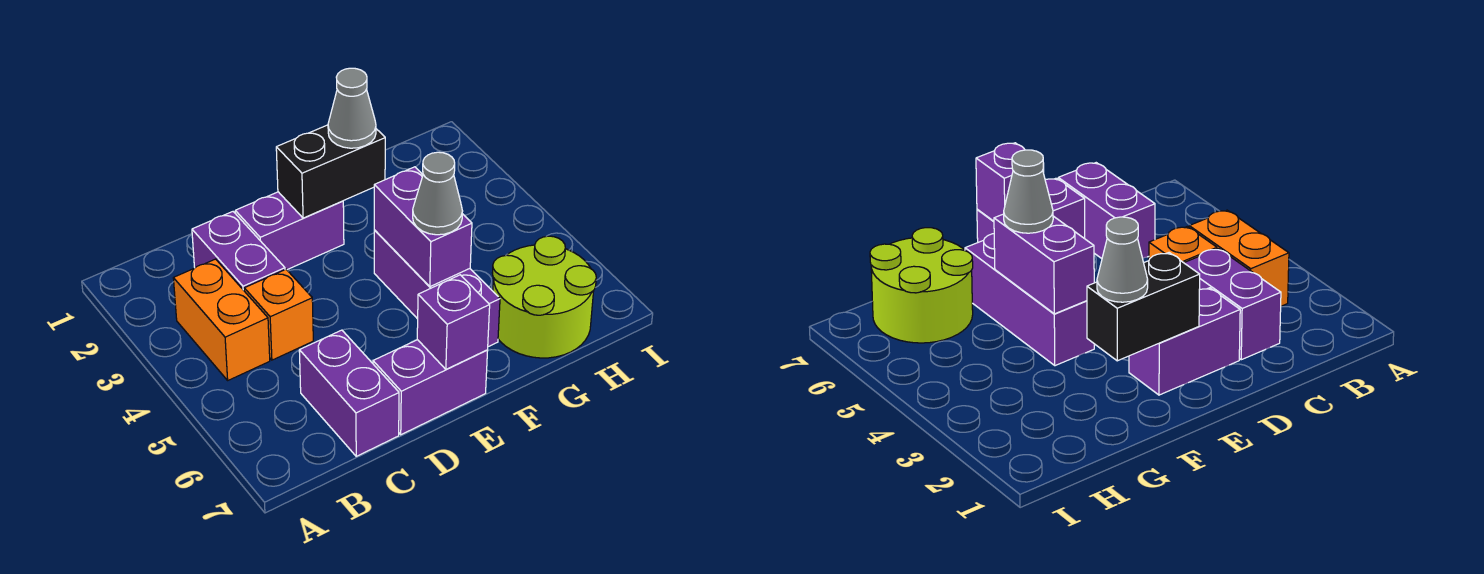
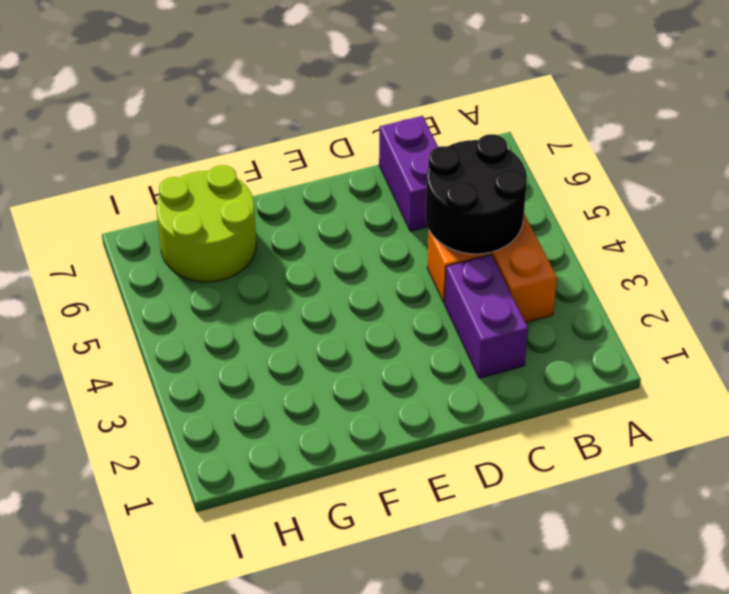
black round brick B4:C5 level 2 -> none
none -> purple brick D2:E2 level 1
none -> purple brick D7:E7 level 1
none -> purple brick F4:F6 level 1

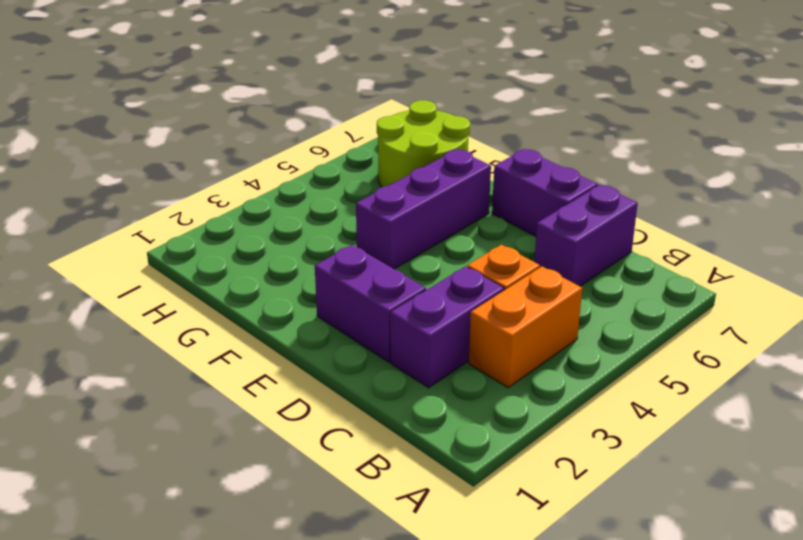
none -> black brick E2:F2 level 2
none -> purple brick E7 level 2
none -> purple brick F4:F5 level 2

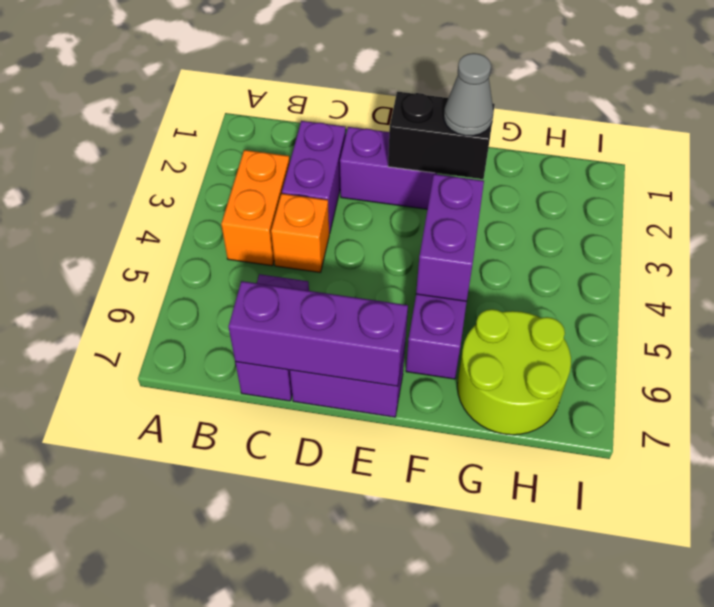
purple brick C7:E7 level 2 -> purple brick E7 level 2
none -> grey cone F5 level 3

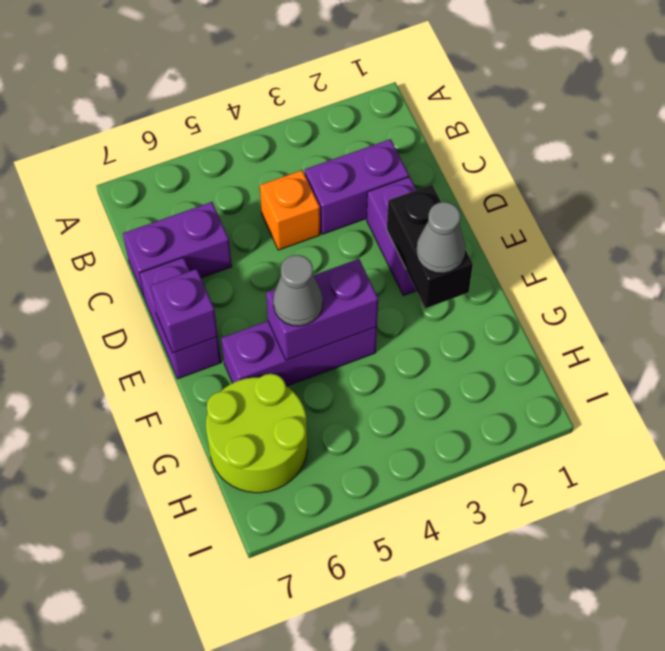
none -> orange brick B3:B4 level 1

